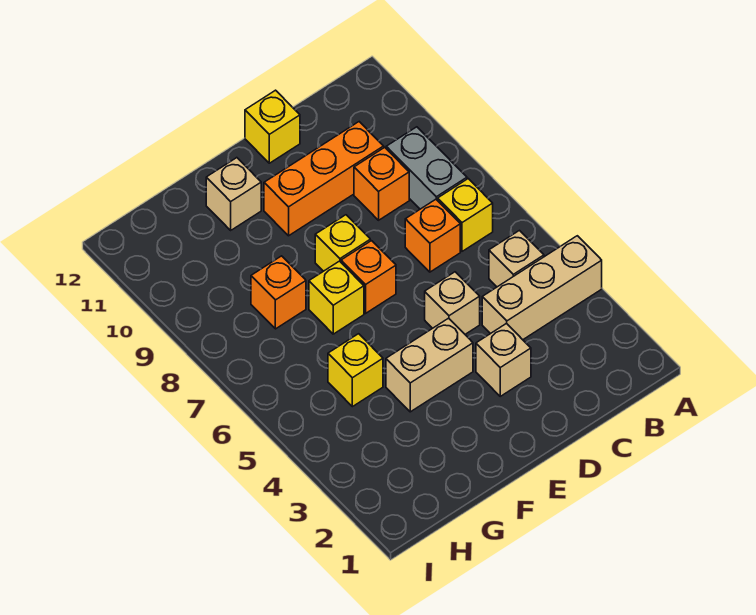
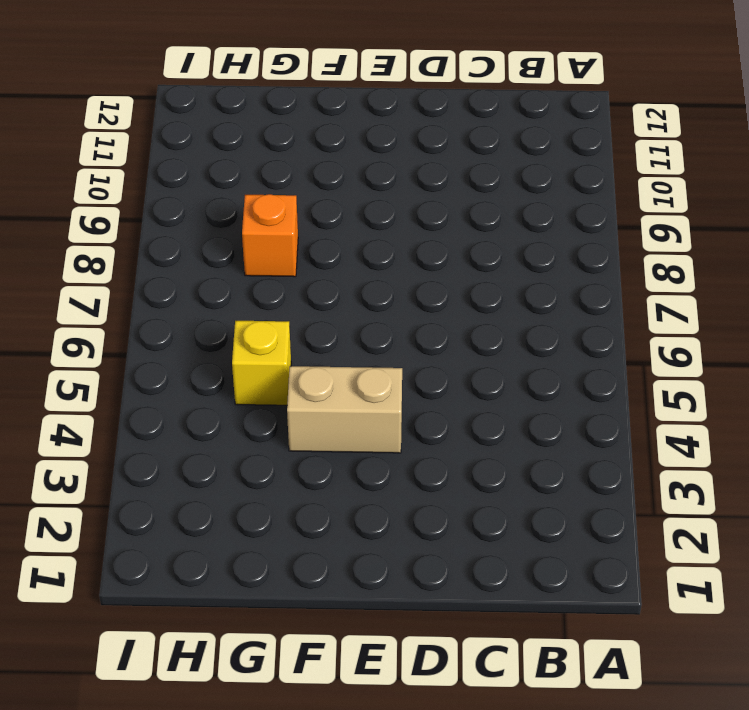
none -> tan brick A4:C4 level 1
none -> tan brick B5 level 1
none -> yellow brick B7 level 1

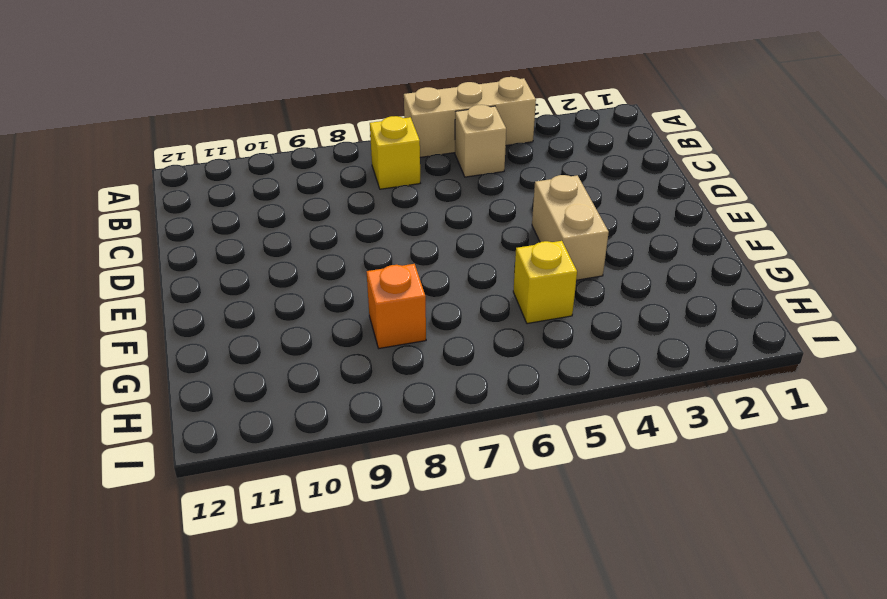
tan brick A4:A6 level 1 -> tan brick A4:C4 level 1
none -> grey brick B8:B9 level 1
none -> orange brick C7 level 1
none -> orange brick C9 level 1

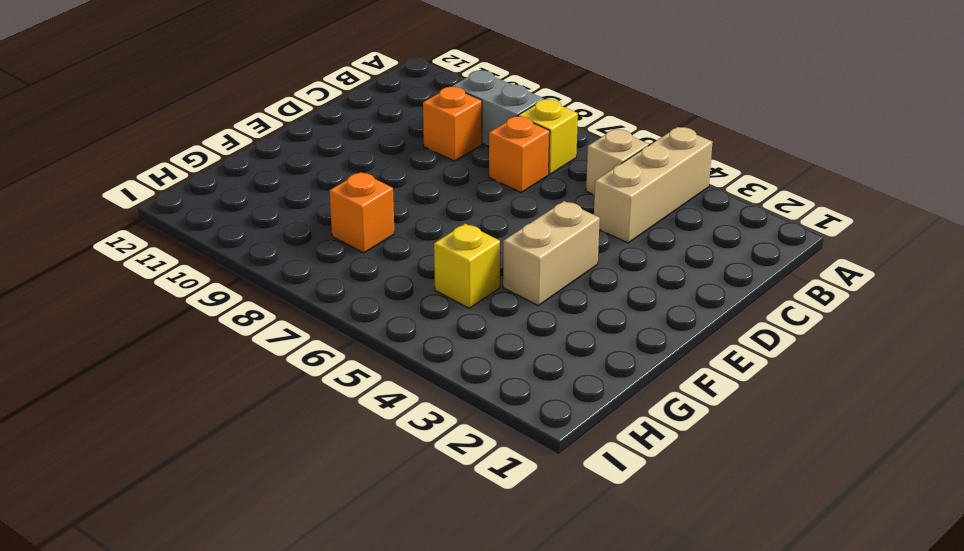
none -> orange brick C10:E10 level 1
none -> tan brick D3 level 1
none -> tan brick D5 level 1

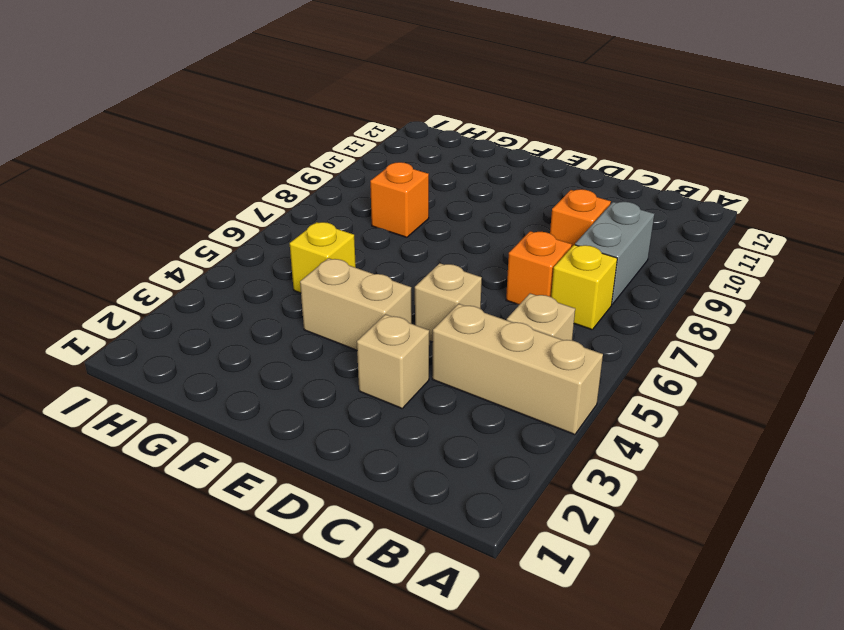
none -> orange brick C10:E10 level 1
none -> yellow brick D12 level 1
none -> orange brick E7 level 1

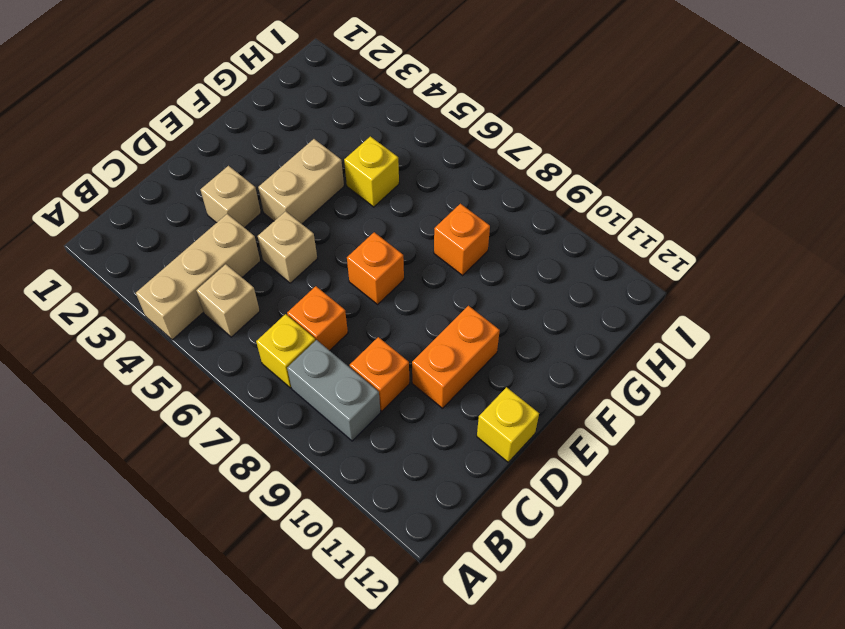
orange brick D10:E10 level 1 -> orange brick C10:E10 level 1
none -> yellow brick E8 level 1
none -> yellow brick F7 level 1
none -> tan brick F11 level 1

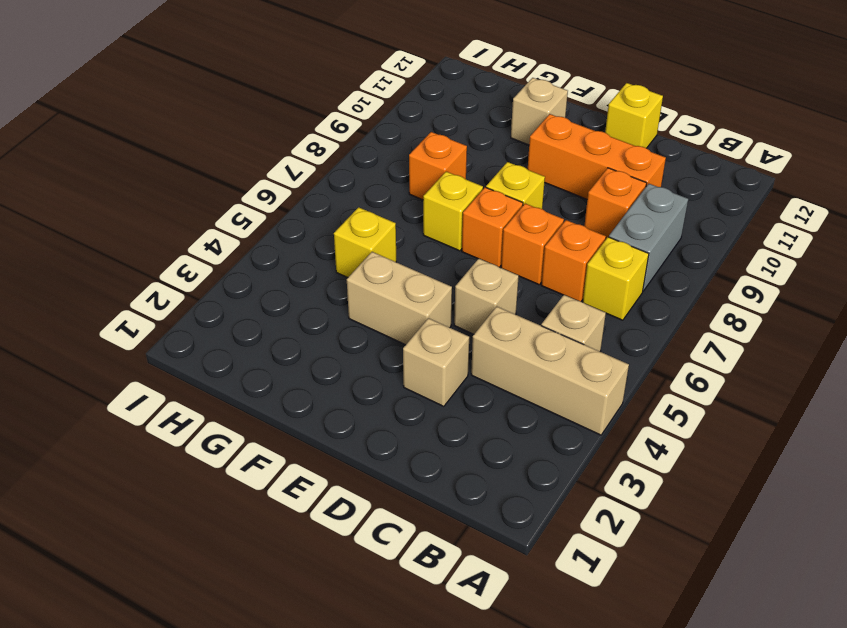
orange brick D7 level 1 -> none

